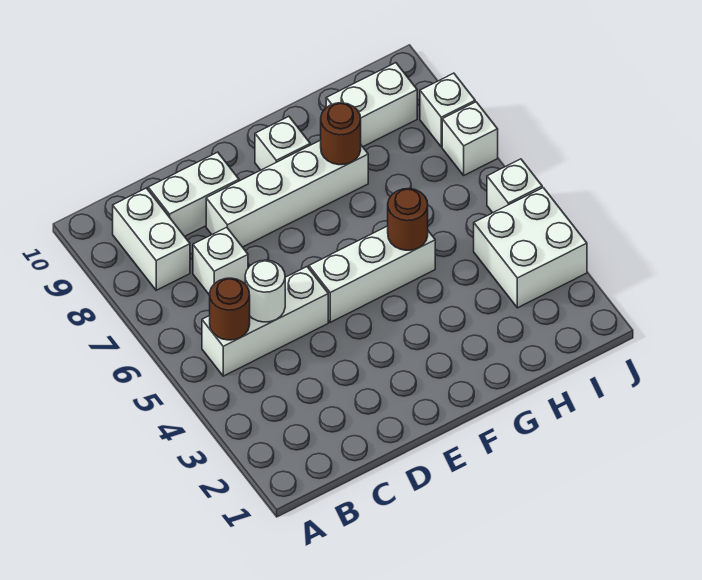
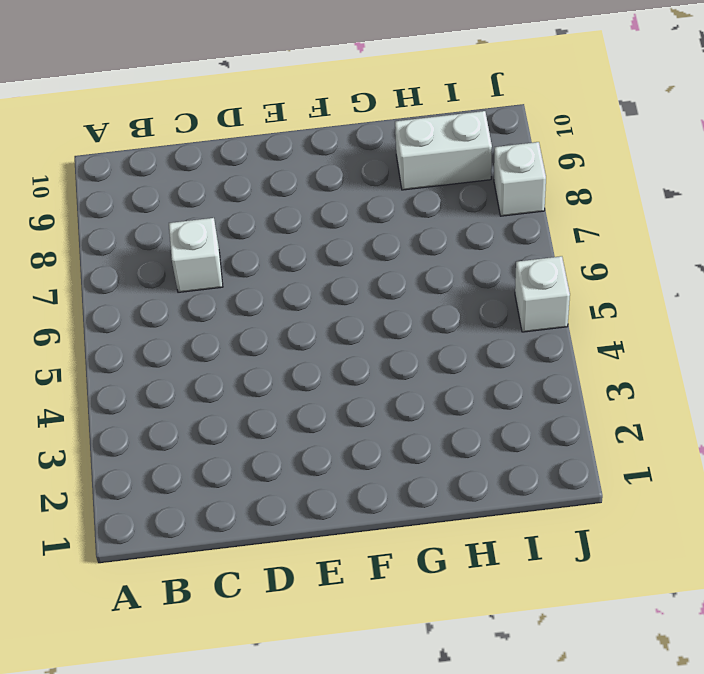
none -> white brick B5:D5 level 1
none -> white brick B8:B9 level 1
none -> white brick C9:D9 level 1

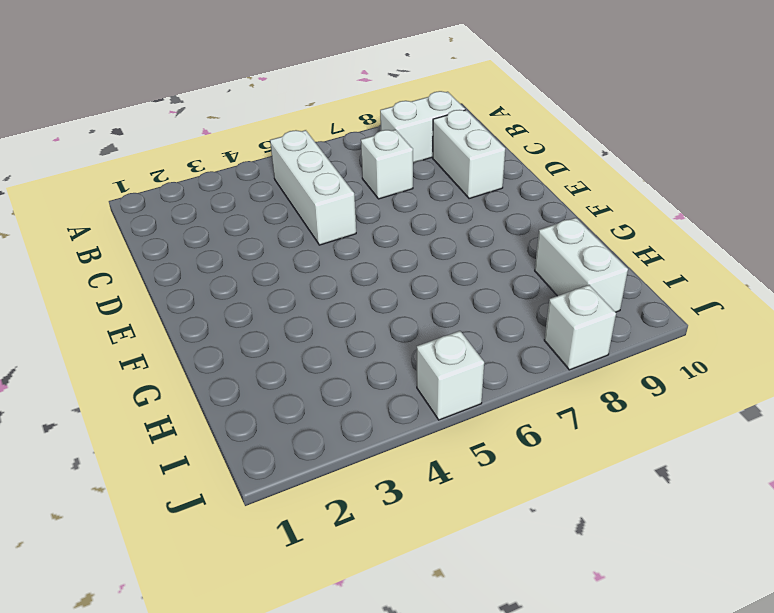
none -> white brick D8:G8 level 1
none -> white brick E5:G5 level 1
none -> white brick F9 level 1

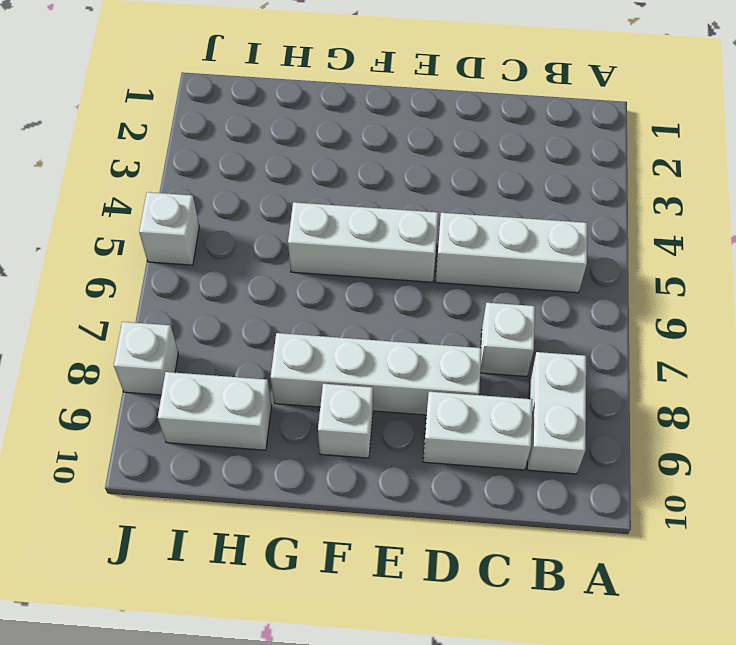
none -> white brick I3:J4 level 1
none -> white brick J7 level 1
none -> brown round brick B5 level 2

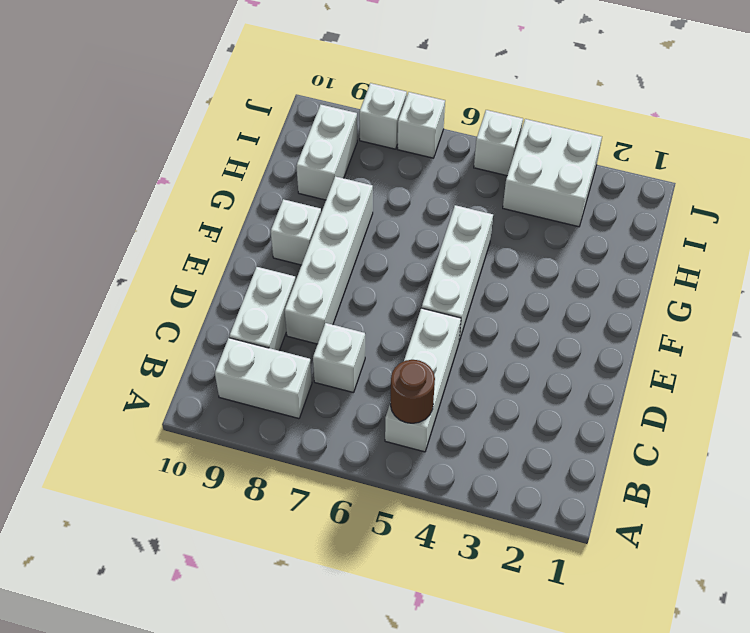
none -> white round brick C5 level 2
none -> brown round brick G5 level 2
none -> brown round brick G8 level 2

